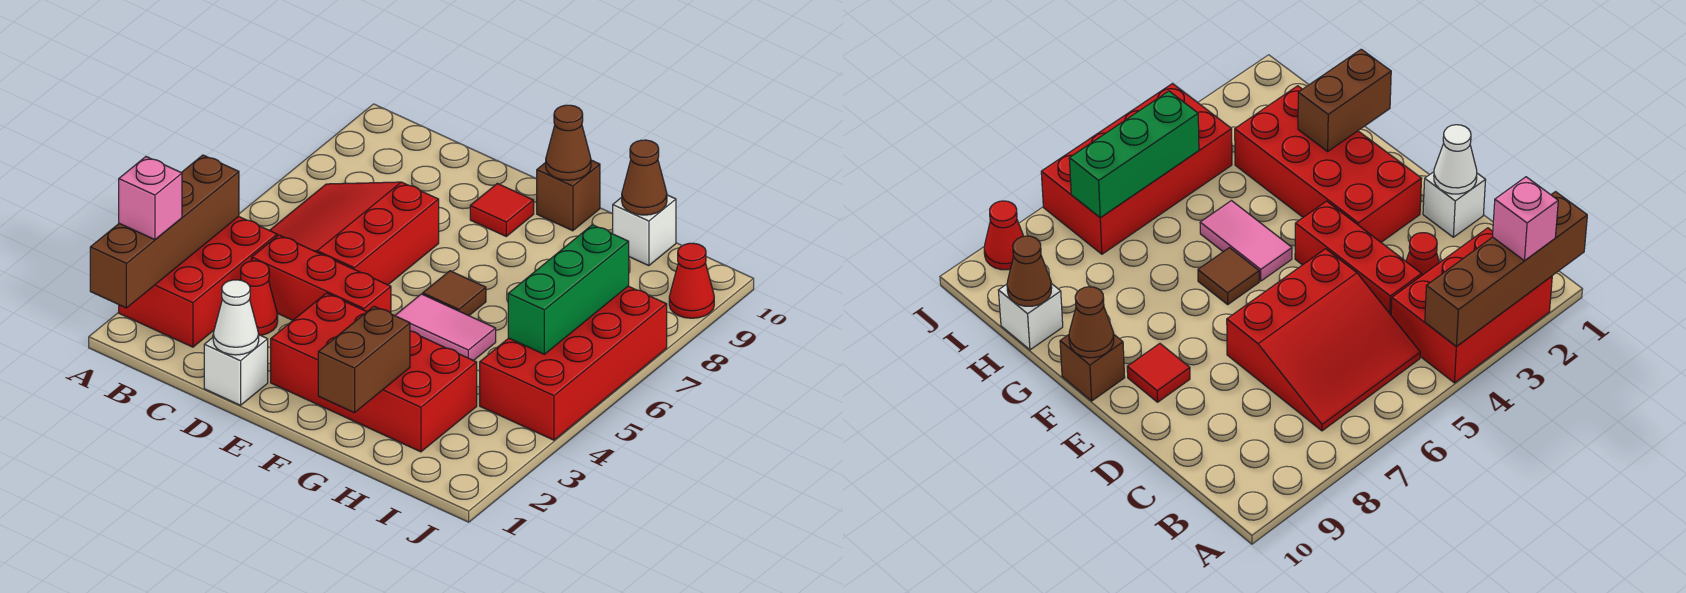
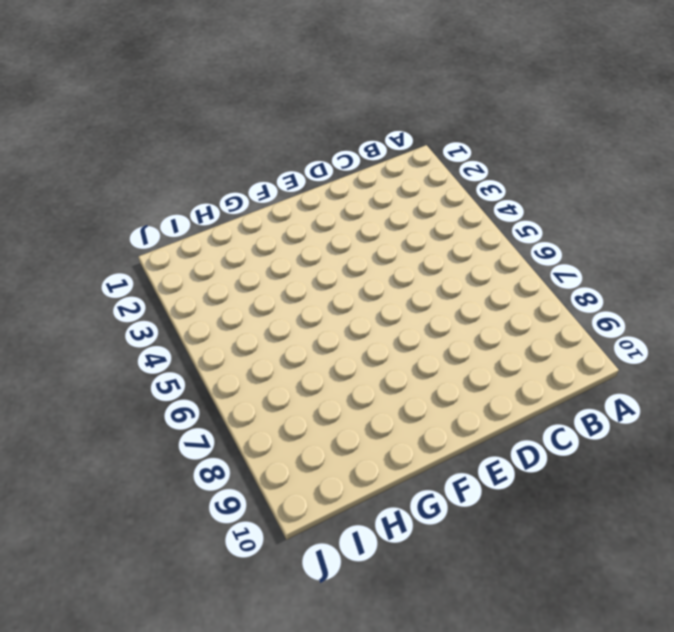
none -> red brick A2:B4 level 1
none -> red slope B5:D7 level 1 top D
none -> red cone C3 level 1

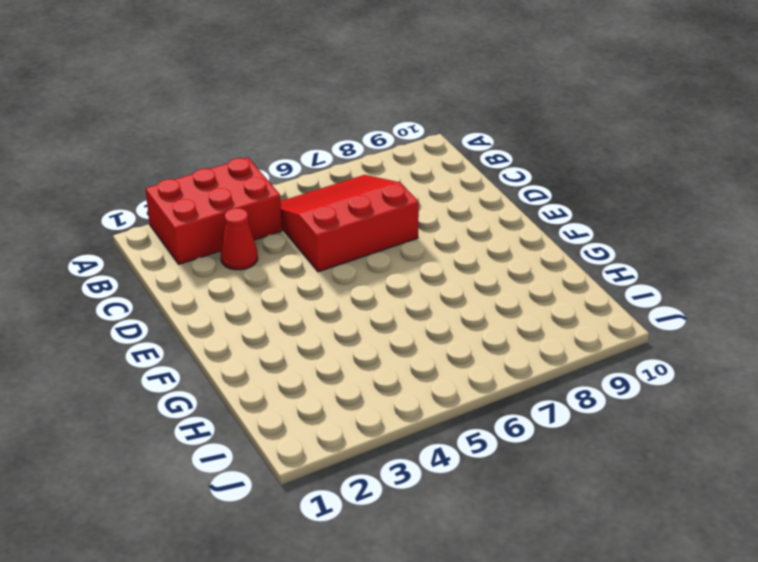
none -> red brick C4:E4 level 1
none -> white brick D1 level 1
none -> red brick E2:H3 level 1

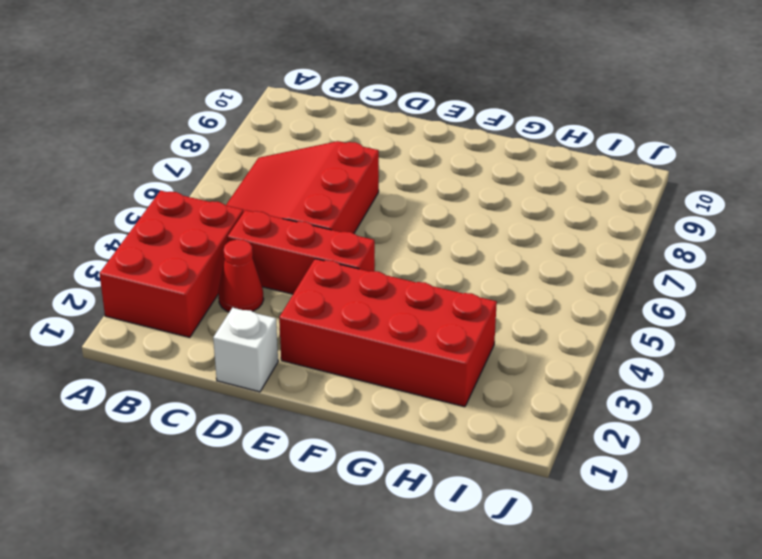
none -> red tile E9 level 1
none -> pink tile F5:G5 level 1
none -> brown tile F6 level 1

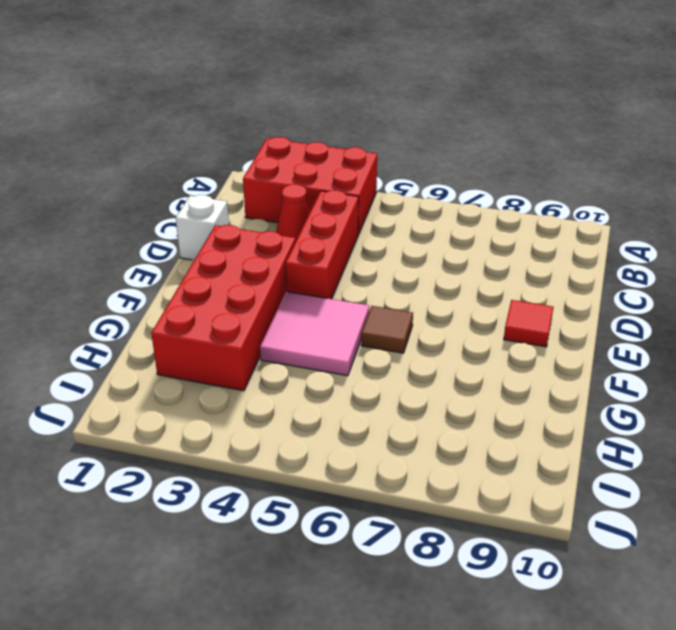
pink tile F4:G5 level 1 -> pink tile F5:G5 level 1
none -> red slope B5:D7 level 1 top D
none -> brown brick F10 level 1
none -> white brick H10 level 1

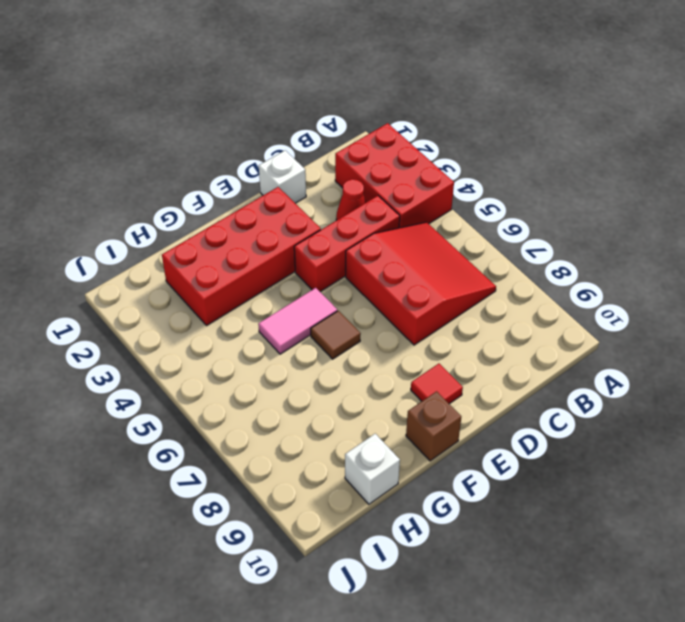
none -> red brick I4:J7 level 1
none -> red cone J9 level 1
none -> brown brick A1:A4 level 2

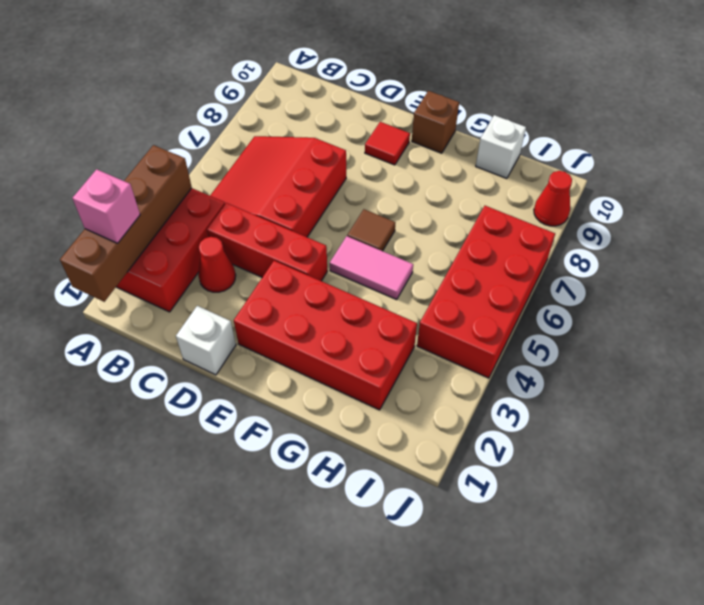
none -> white cone D1 level 2
none -> brown cone F10 level 2
none -> brown brick G1:G2 level 2

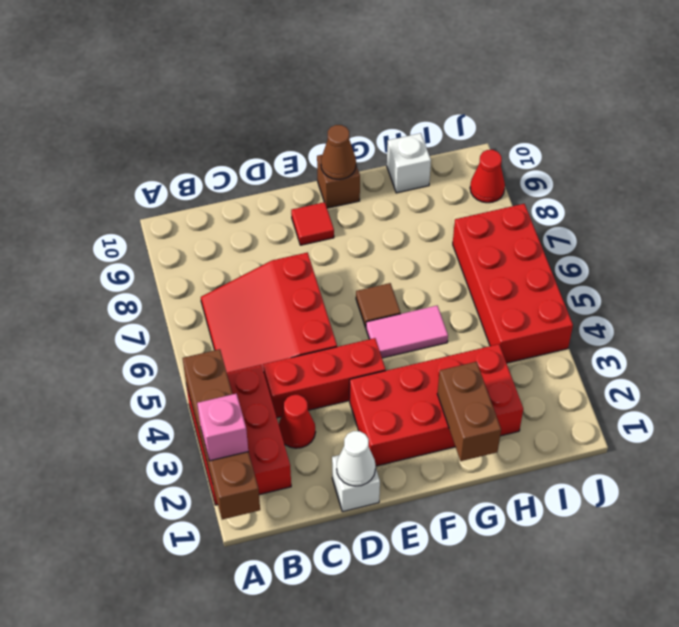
none -> brown cone H10 level 2
none -> green brick I5:I7 level 2

